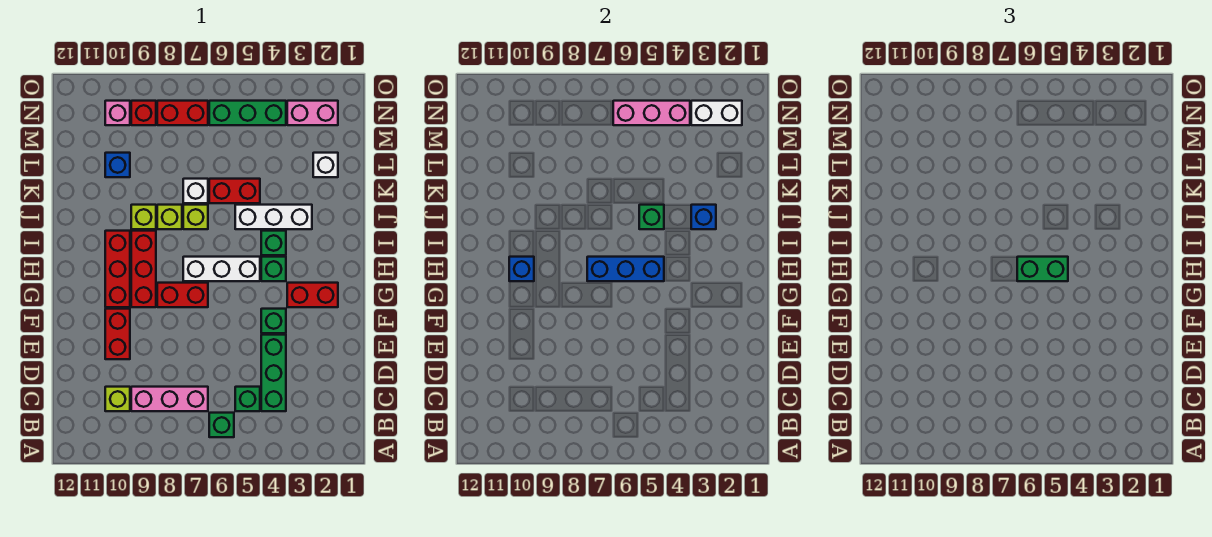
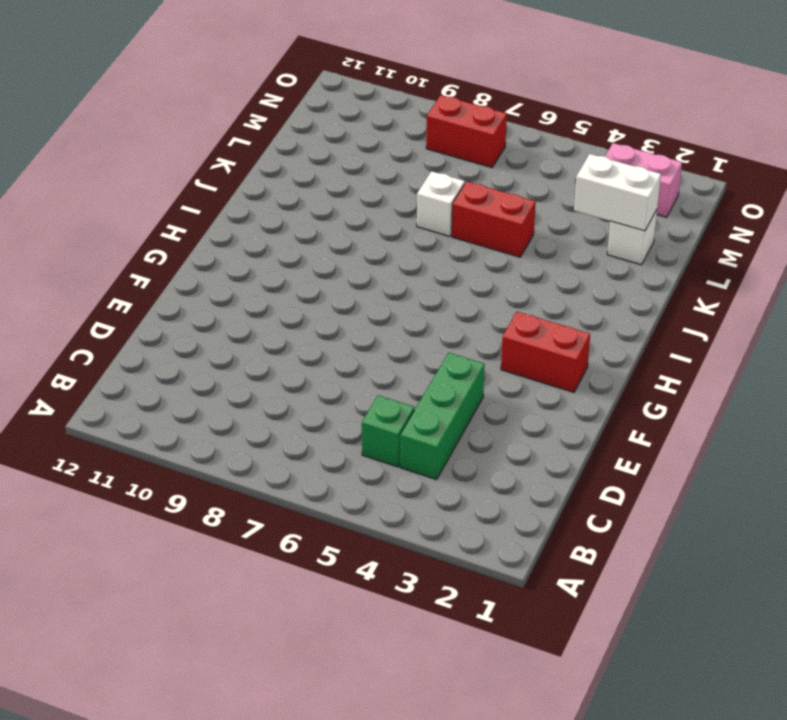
white brick L2:L3 level 2 -> white brick N2:N3 level 2
none -> green brick B6 level 1
none -> pink brick C7:C9 level 1
none -> lime brick C10 level 1
none -> red brick E10:F10 level 1

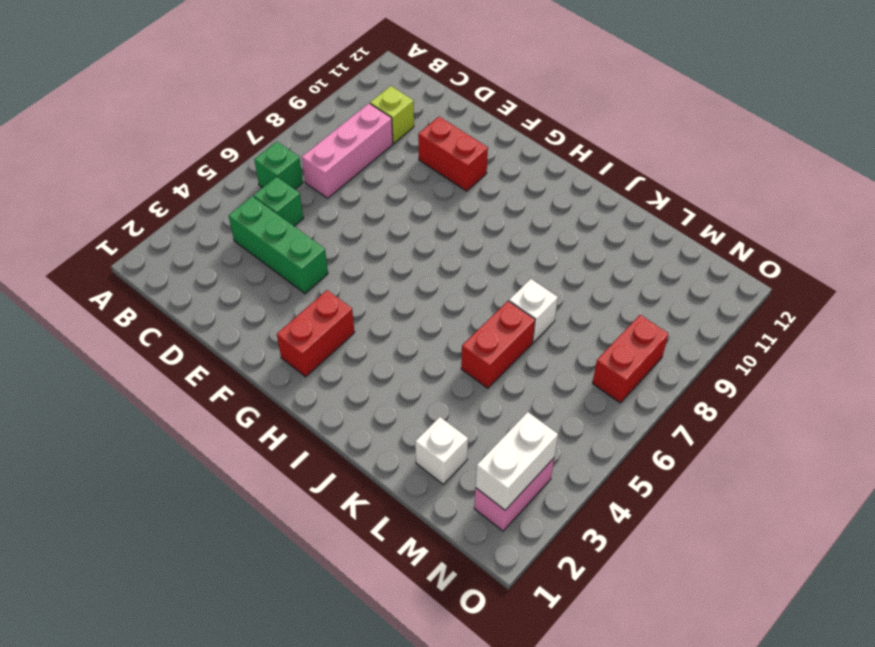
none -> green brick F4 level 1
none -> red brick G7:G8 level 1
none -> red brick G9:I9 level 1
none -> red brick G10:I10 level 1

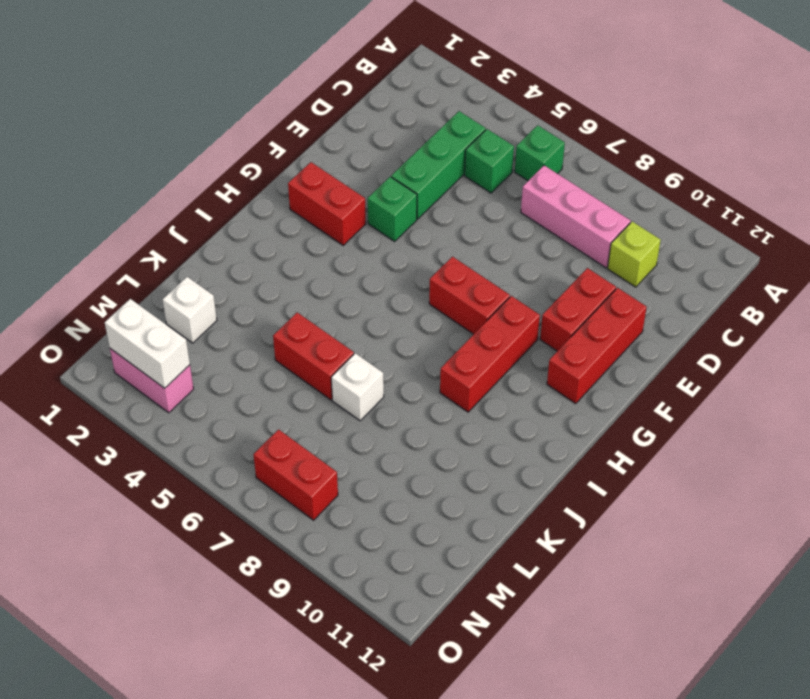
red brick E11:G11 level 1 -> red brick G10:I10 level 1
none -> green brick H4 level 1
none -> white brick H5:H7 level 1
none -> green brick I4 level 1
none -> white brick J3:J5 level 1

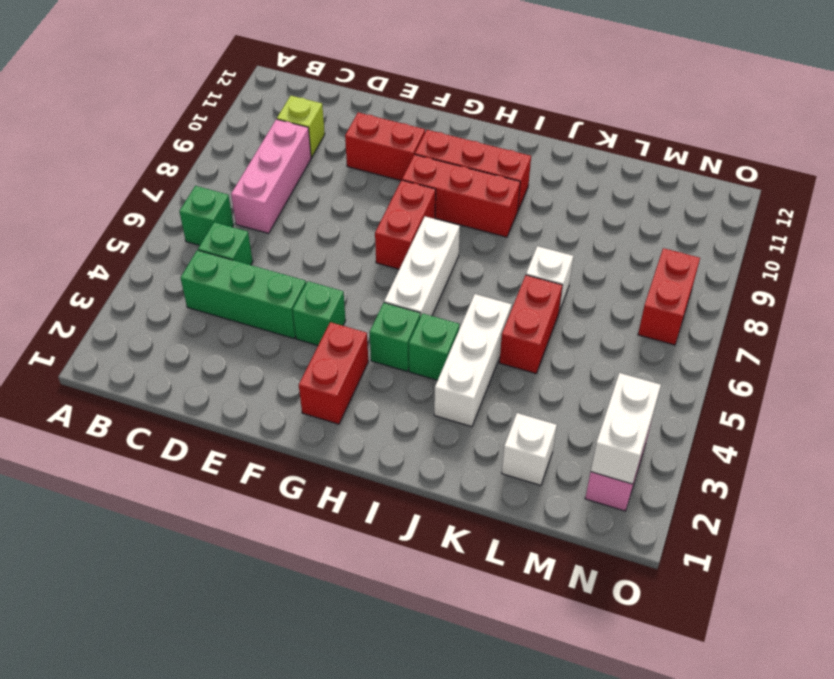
none -> lime brick J7 level 1
none -> lime brick J8 level 1
none -> lime brick J9 level 1
none -> blue brick L10 level 1

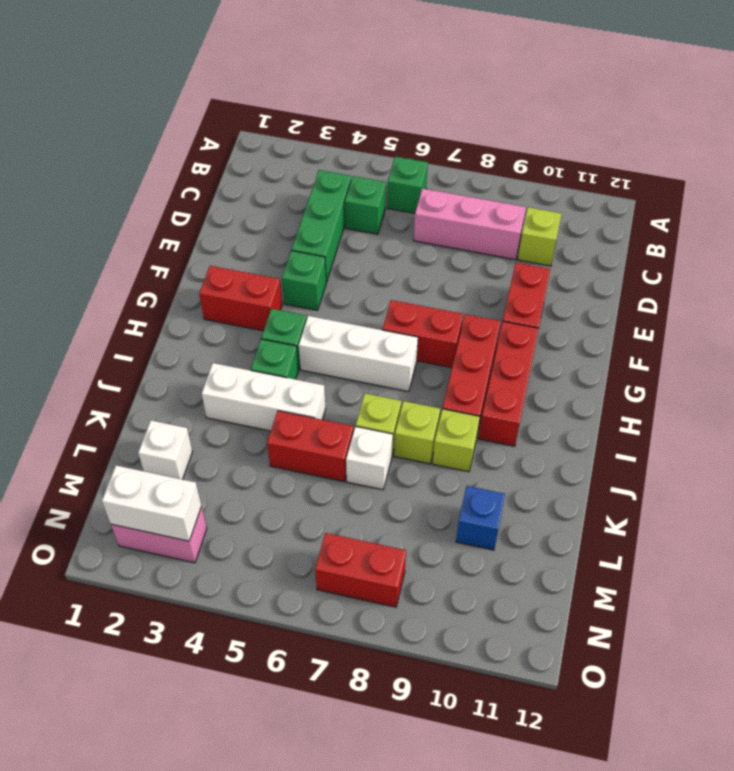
none -> green brick N4:N6 level 1
none -> red brick N9 level 1
none -> pink brick N10 level 1
none -> blue brick H5:H7 level 2

